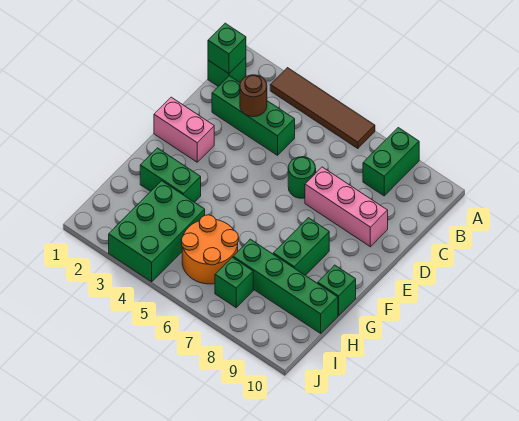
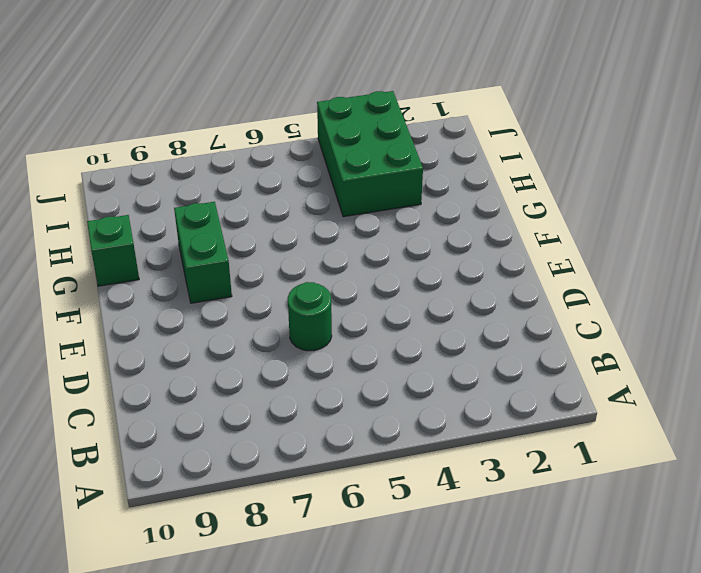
none -> brown tile A3:A6 level 1
none -> green brick A8:B8 level 1
none -> green brick B1 level 1

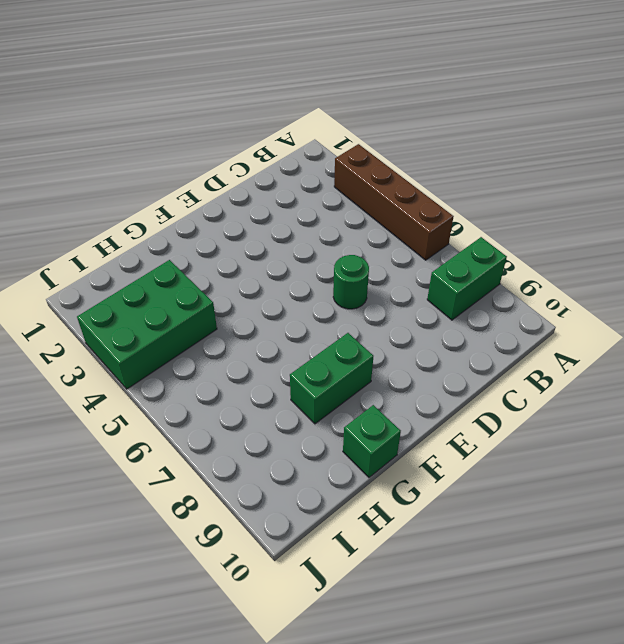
brown brick A3:A6 level 1 -> brown tile A3:A6 level 1
none -> green brick B1 level 1
none -> green brick C2:C4 level 1
none -> pink brick D7:D9 level 1

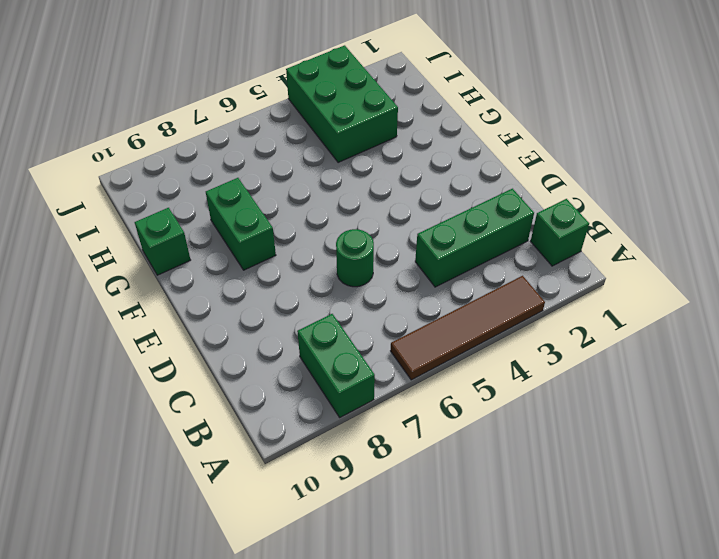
none -> pink brick D7:D9 level 1
none -> pink brick E1:E2 level 1
none -> green brick G2:G3 level 1

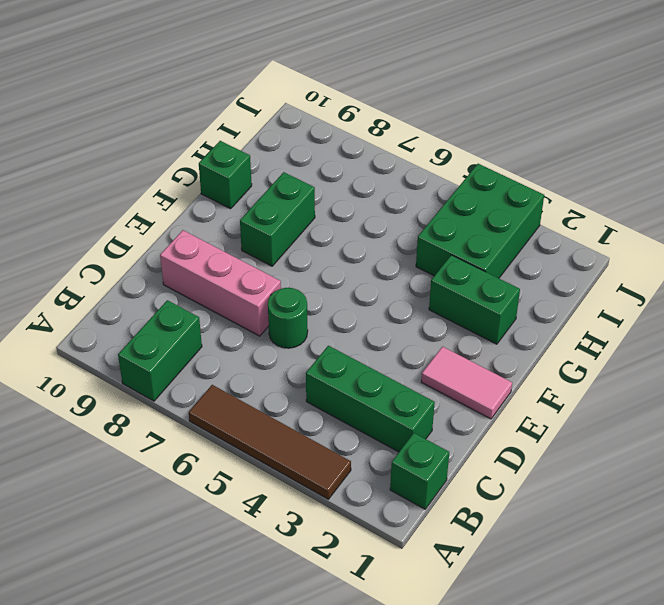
pink tile E1:E2 level 1 -> pink brick E1:E2 level 1
none -> orange round brick H5:I6 level 1
none -> green brick H7:H10 level 1
none -> green brick I7 level 1

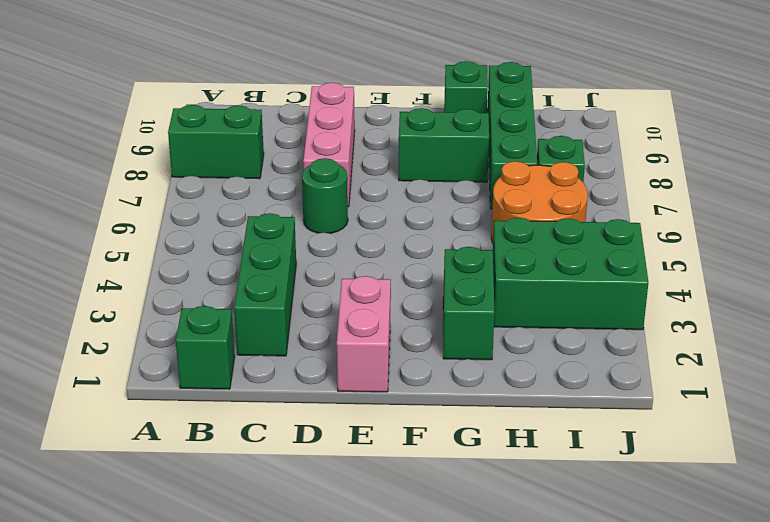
none -> brown tile A3:A6 level 1
none -> green brick B1 level 2
none -> brown round brick C3 level 2

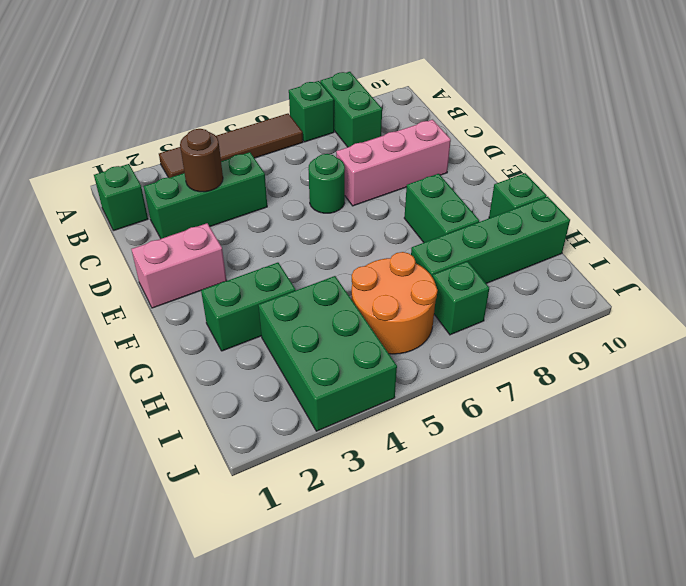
green brick A7 level 1 -> green brick B1 level 2

